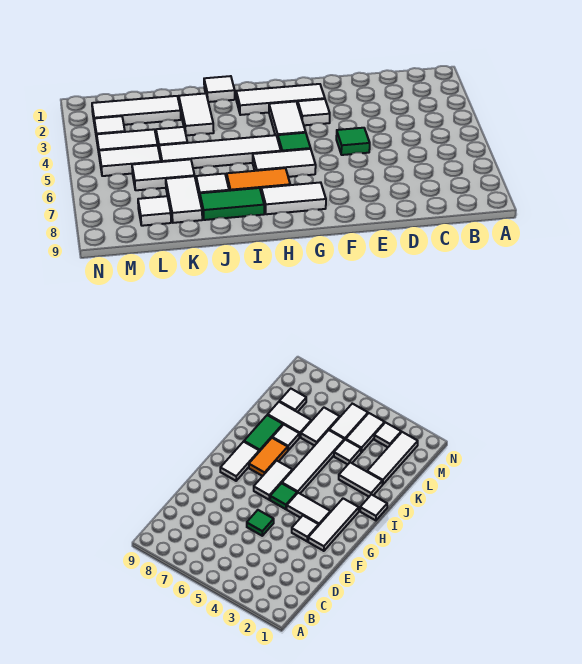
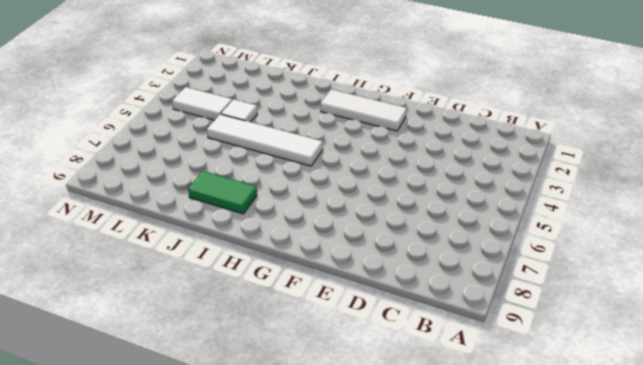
none -> green tile E5 level 1
none -> white tile F3 level 1
none -> white tile G3:G4 level 1

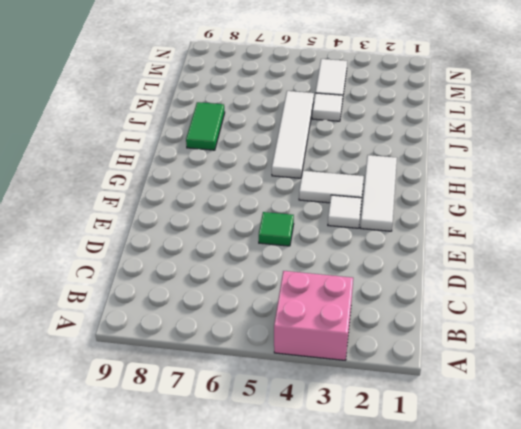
pink brick A3:B4 level 1 -> none
none -> green tile G5 level 1
none -> white tile G6:H6 level 1
none -> white tile G8:H8 level 1

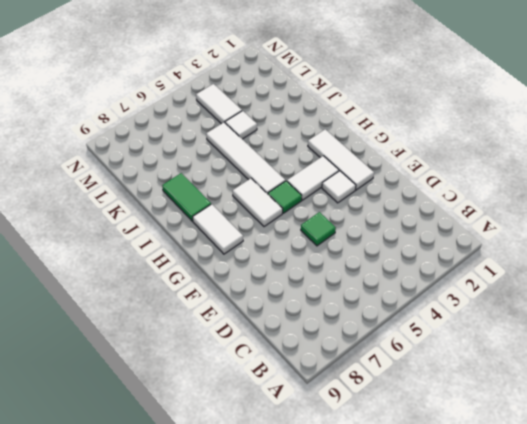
none -> orange tile H7:I7 level 1
none -> white tile I1 level 1
none -> white tile J2:J3 level 1

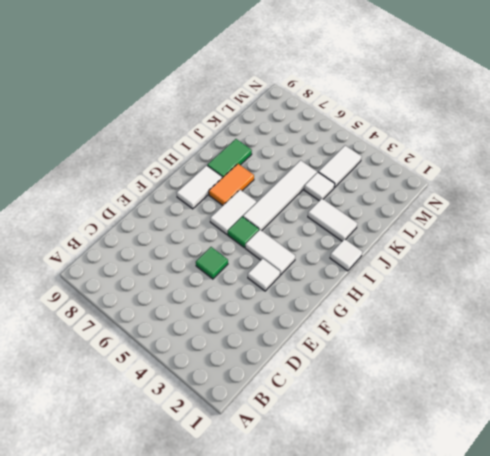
none -> white tile F2:H2 level 1
none -> white tile J7 level 1
none -> white tile K2:M2 level 1

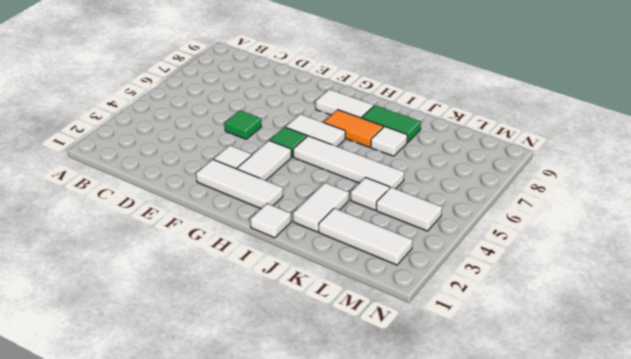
none -> white tile K6:L6 level 1
none -> white tile K7:K8 level 1
none -> white tile L5:M5 level 1

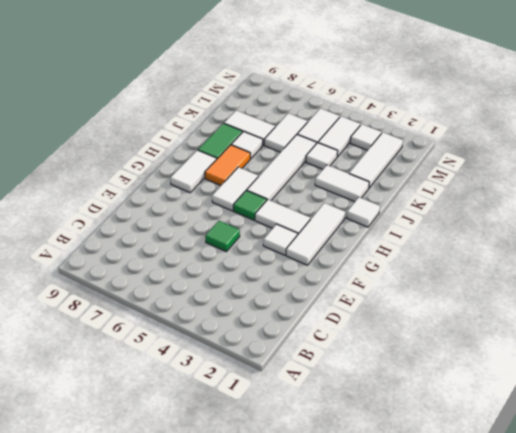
none -> white tile L8 level 1

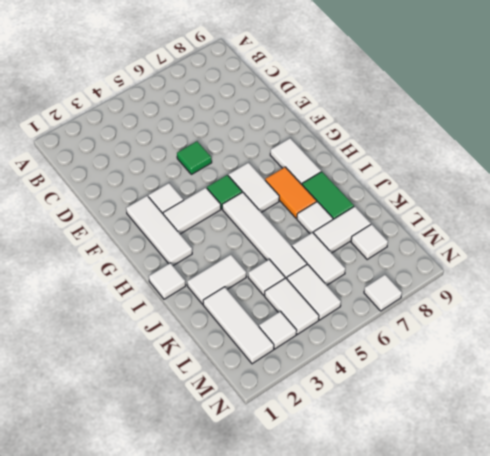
white tile N7 level 1 -> none

